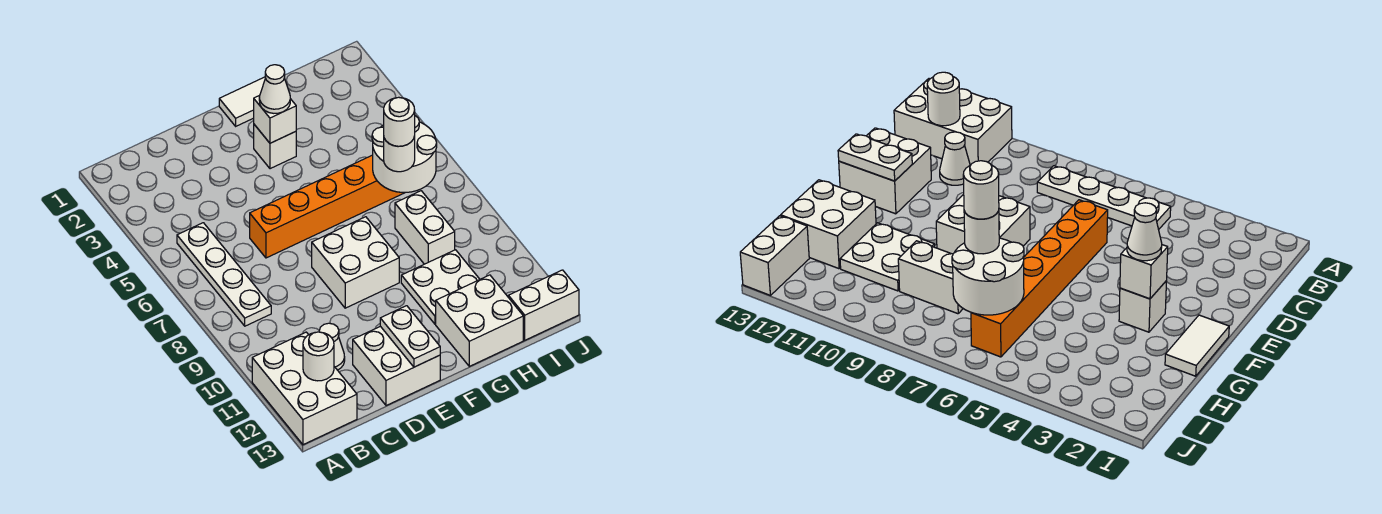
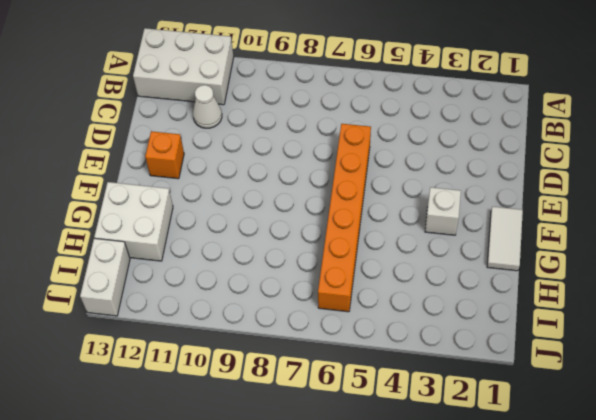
orange brick E12 level 1 -> white brick D12:E13 level 1
none -> white plate B5:B8 level 1
none -> white brick E8:F9 level 1
none -> white plate G10:H11 level 1

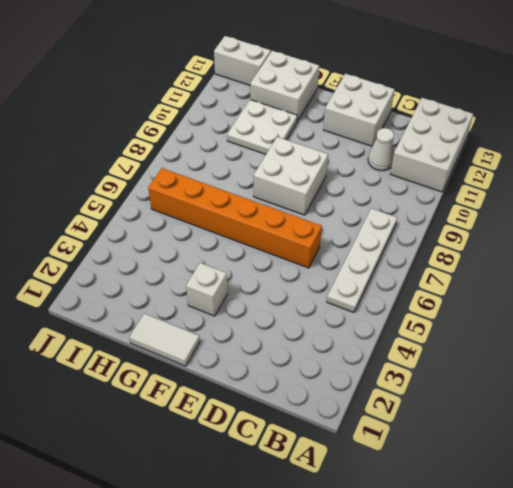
none -> white brick H8:H9 level 1
none -> white round brick B12 level 2
none -> white plate E12:E13 level 2

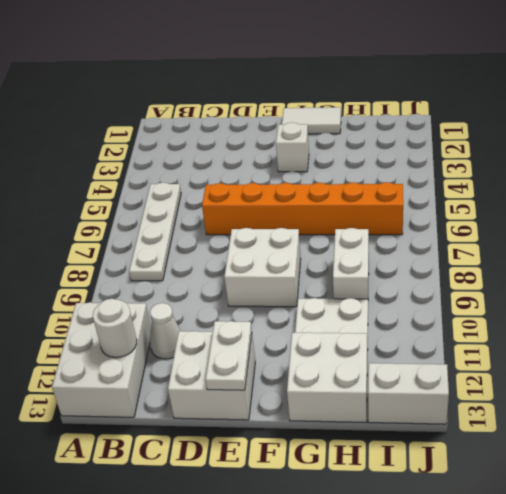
none -> white brick F3 level 2
none -> white round brick H6:I7 level 2
none -> white cone F3 level 3

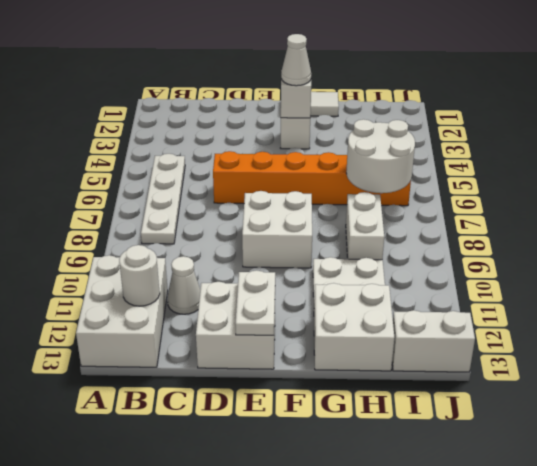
none -> white round brick H7 level 3
none -> white round brick H7 level 4

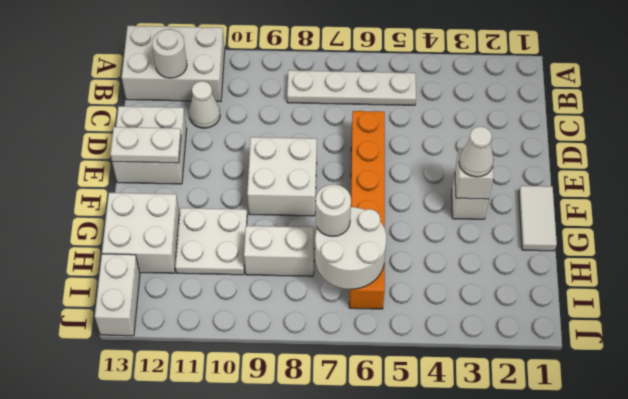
none -> white round brick H7 level 4

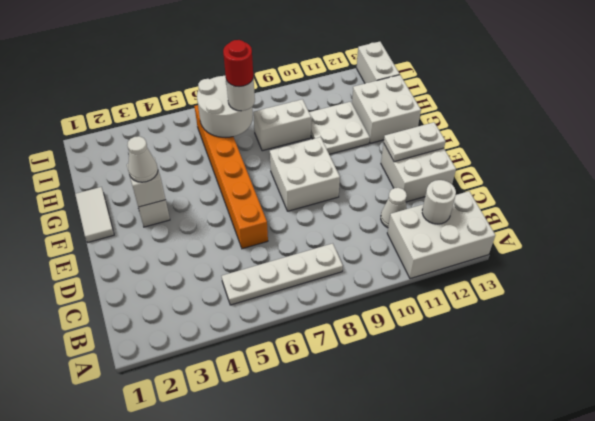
red round brick H7 level 4 -> white round brick H7 level 4

